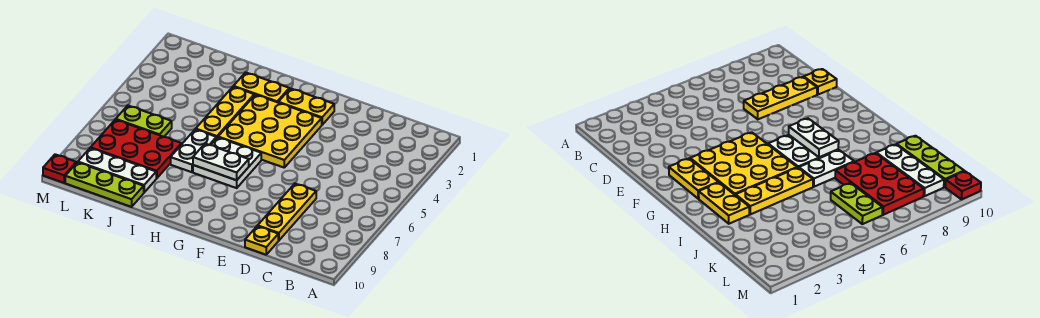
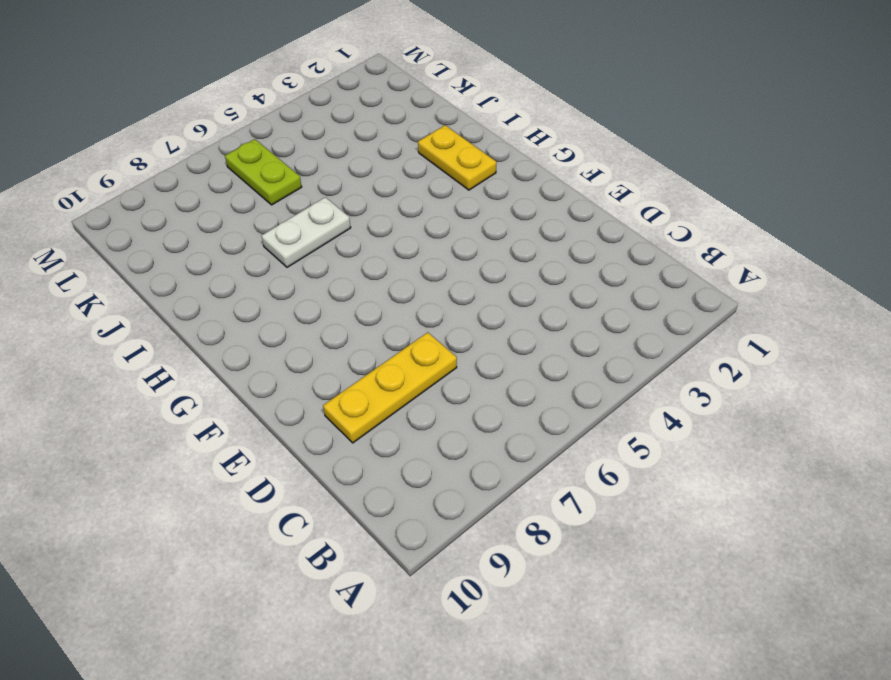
none -> yellow plate D10 level 1
none -> yellow plate F2:G2 level 1
none -> yellow plate F3:H5 level 1

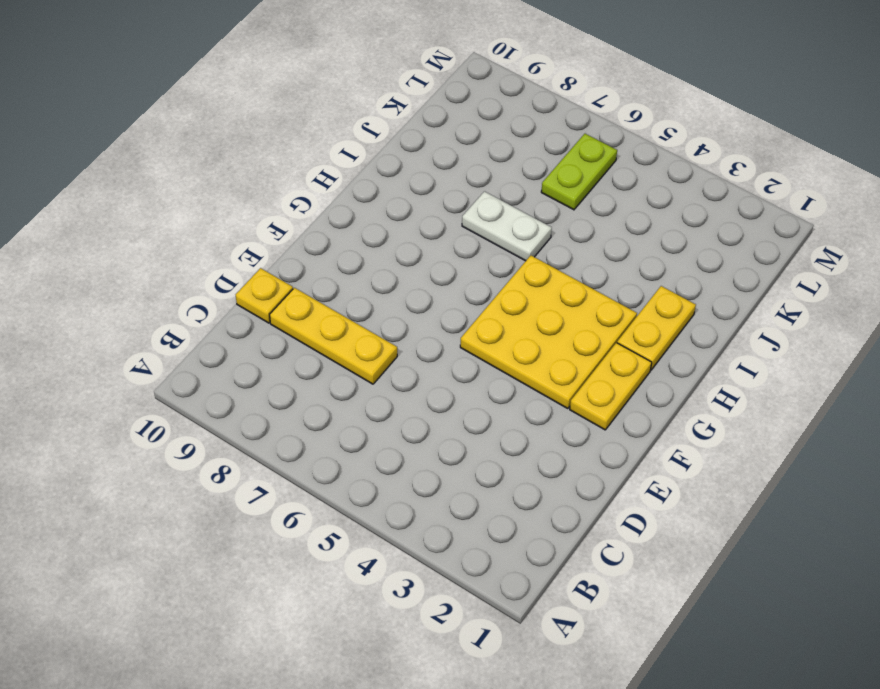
none -> white plate G6:H7 level 1
none -> yellow plate I3:I5 level 1
none -> red plate J7:L8 level 1

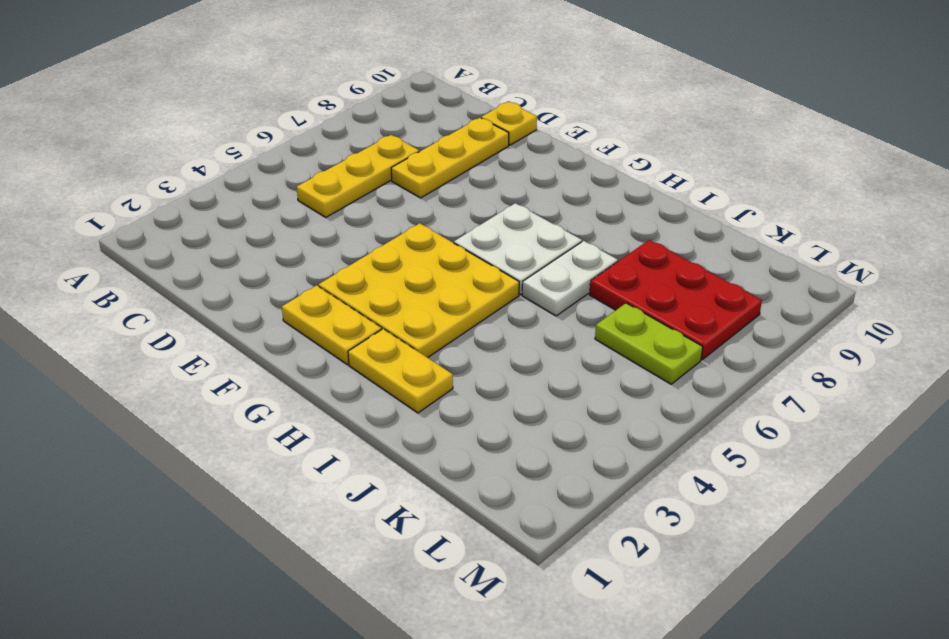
yellow plate C5:C7 level 1 -> yellow plate I3:I5 level 1
none -> white plate J9:L9 level 1
none -> lime plate J10:L10 level 1
none -> red plate M10 level 1

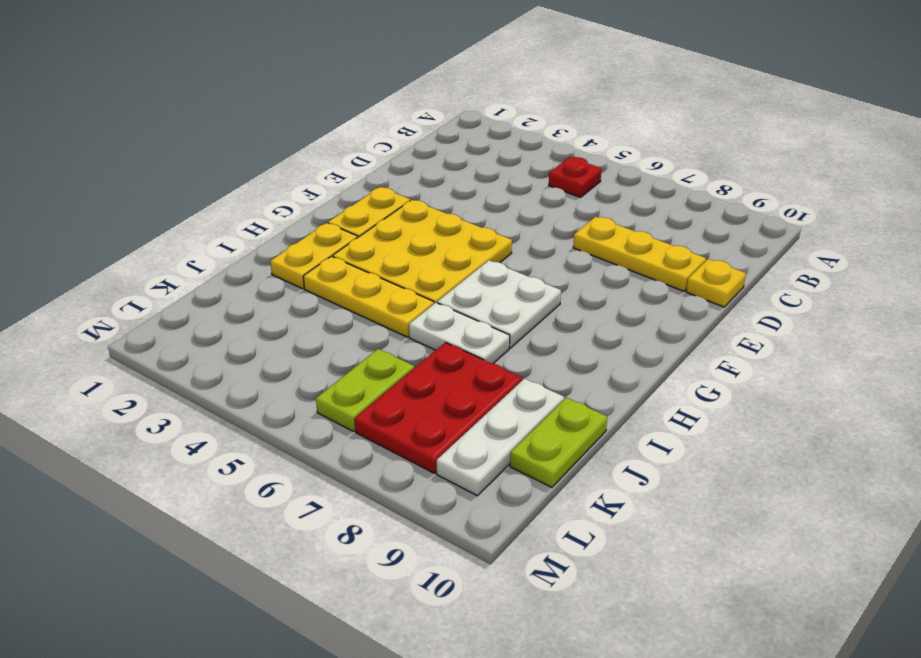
red plate B5 level 1 -> red plate M10 level 1
lime plate J10:K10 level 1 -> lime plate J10:L10 level 1
none -> white plate G7:H7 level 2

